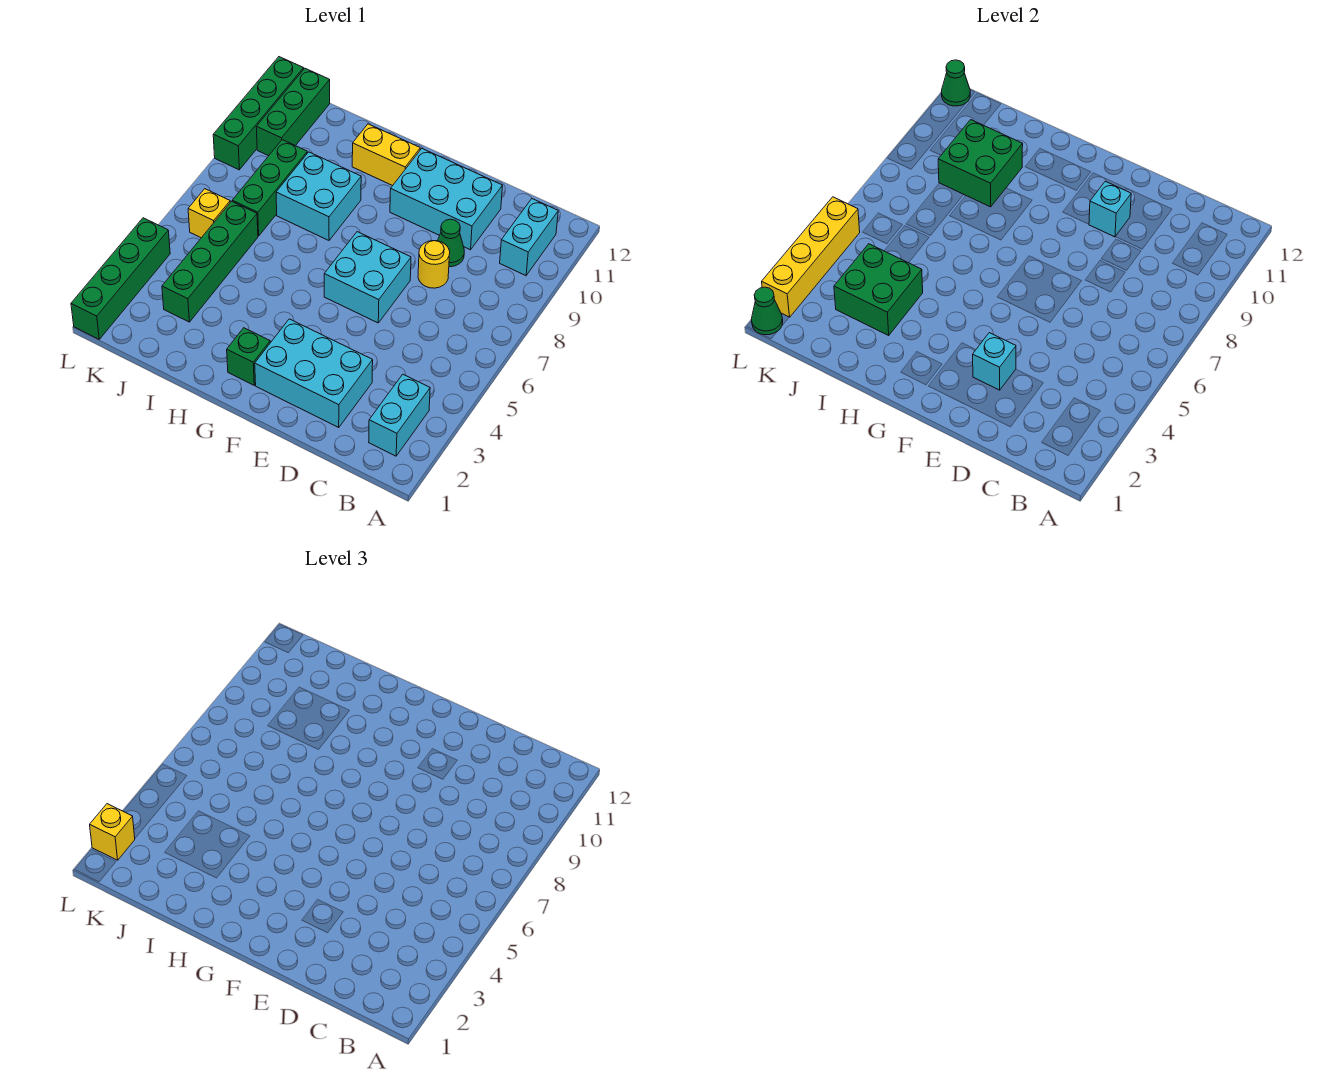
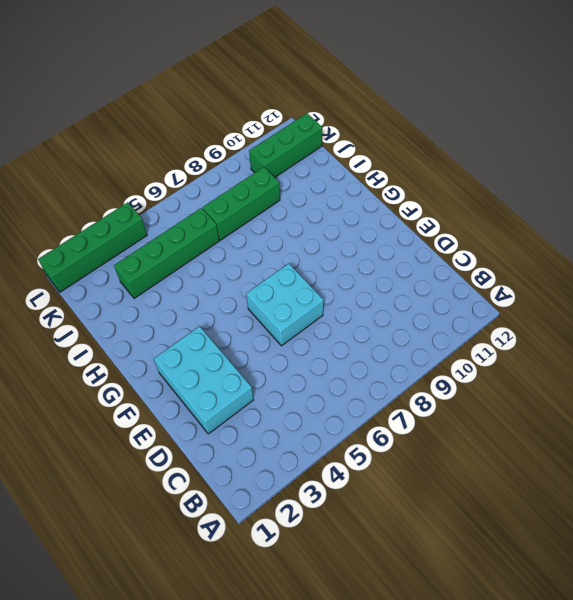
none -> cyan brick B2:B3 level 1
none -> cyan brick B10:B11 level 1
none -> yellow round brick D8 level 1

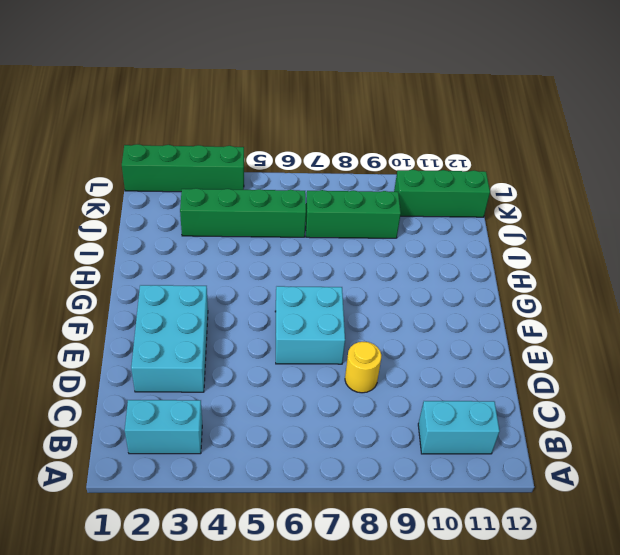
none -> green cone D9 level 1
none -> cyan brick D10:F11 level 1
none -> green brick G2 level 1

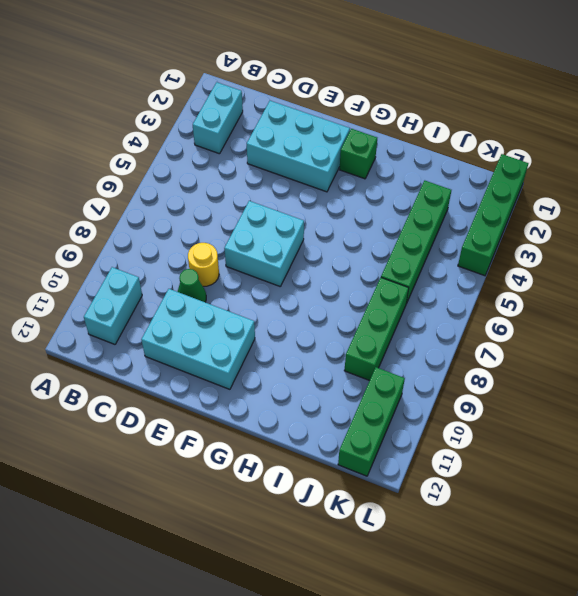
none -> yellow brick G11:H11 level 1
none -> cyan brick H8:I9 level 1
none -> yellow brick K6 level 1

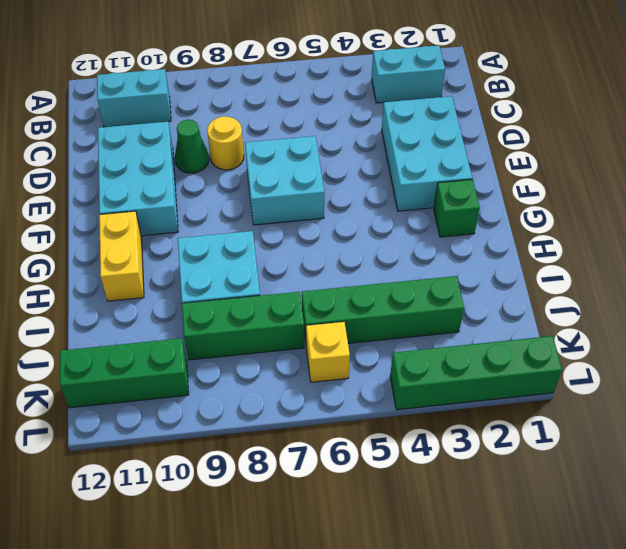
none -> green brick L9:L12 level 1
none -> cyan brick E3 level 2
none -> cyan brick E10 level 2

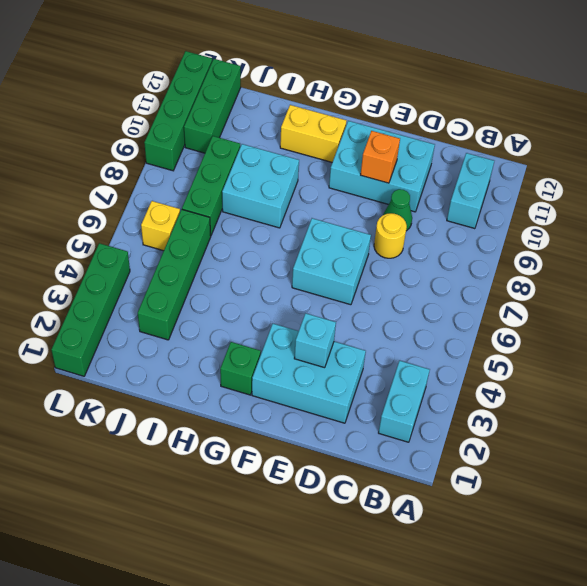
orange brick E10 level 2 -> cyan brick E10 level 2
none -> green brick I3:J4 level 2
none -> green brick I9:J10 level 2
none -> green cone L1 level 2

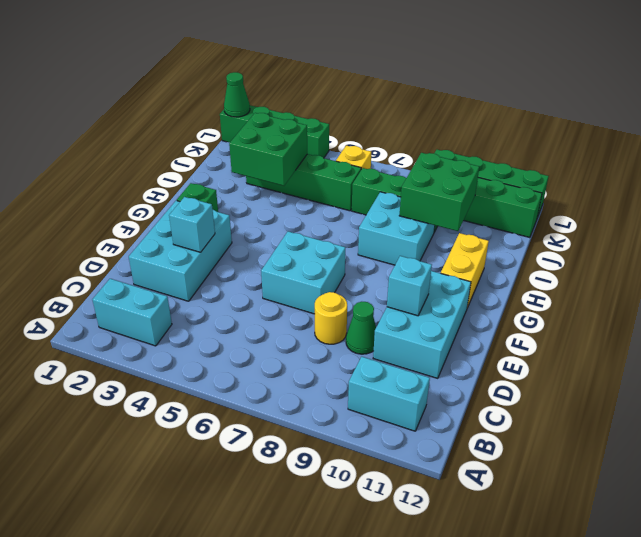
none -> yellow brick L2:L5 level 2
none -> green cone L12 level 2
none -> yellow brick L2 level 3

